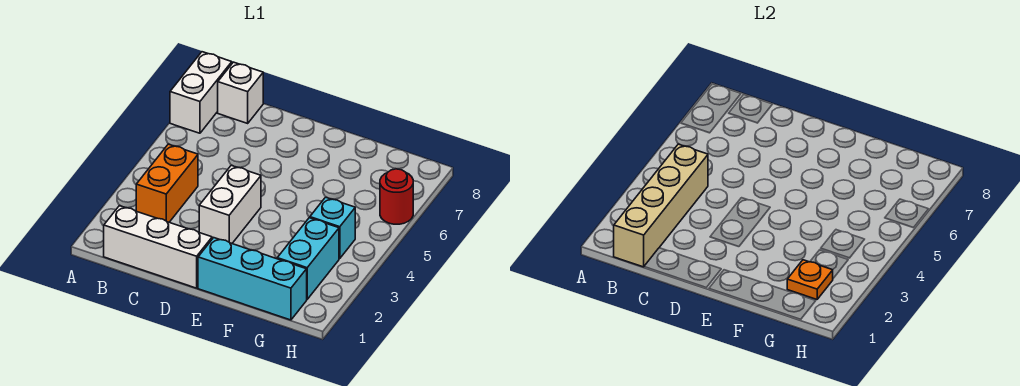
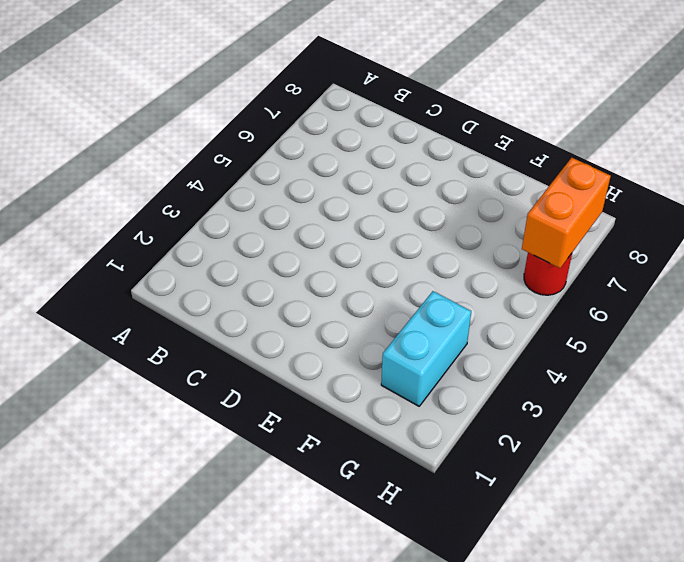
orange brick H6:H7 level 2 -> orange brick B3:B4 level 1
none -> white brick A7:A8 level 1
none -> white brick B1:D1 level 1

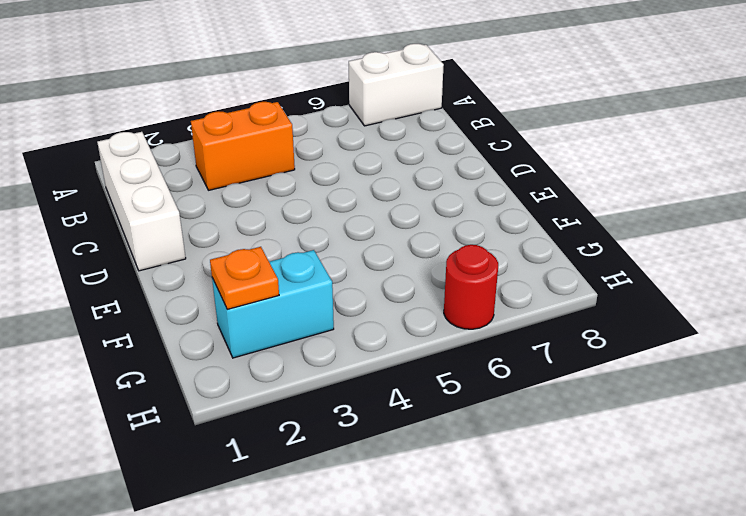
none -> white brick B8 level 1
none -> white brick D3:D4 level 1

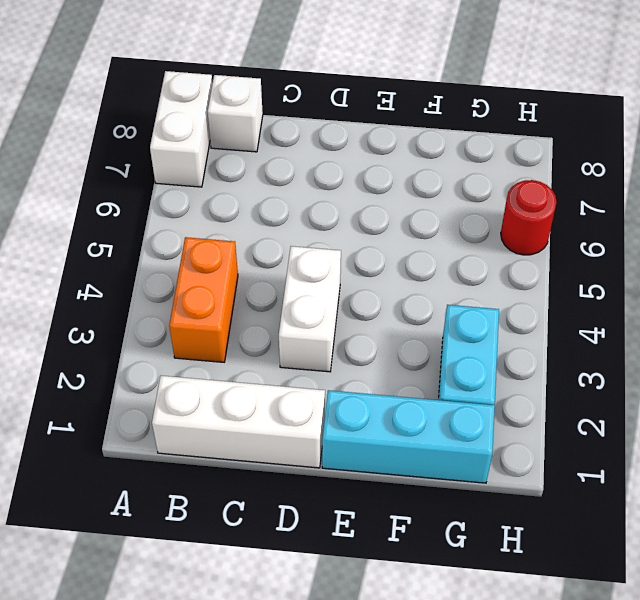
none -> cyan brick G4 level 1
none -> tan brick B1:B4 level 2

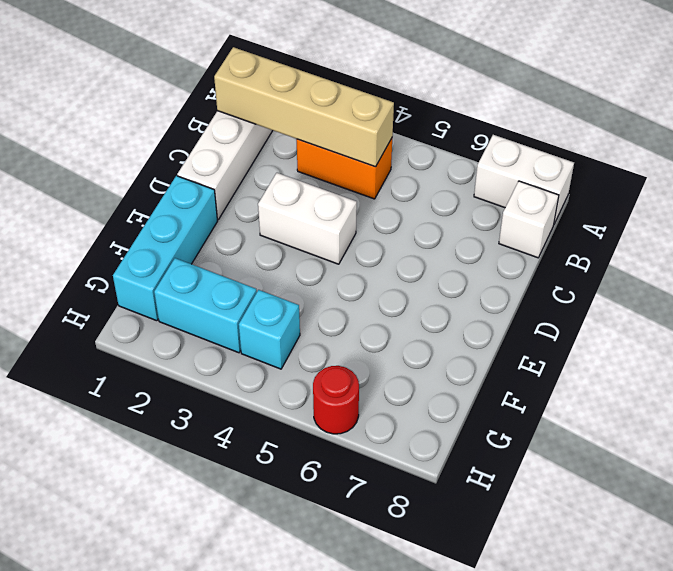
none -> orange plate G2 level 2

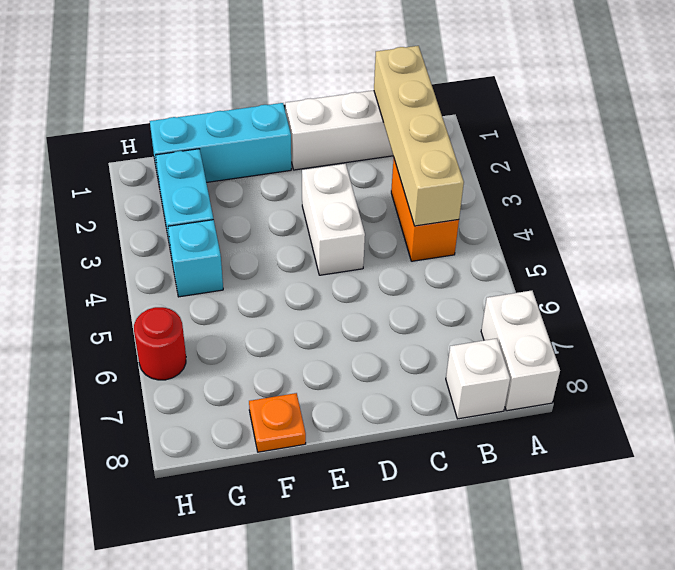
orange plate F8 level 1 -> orange plate G2 level 2

